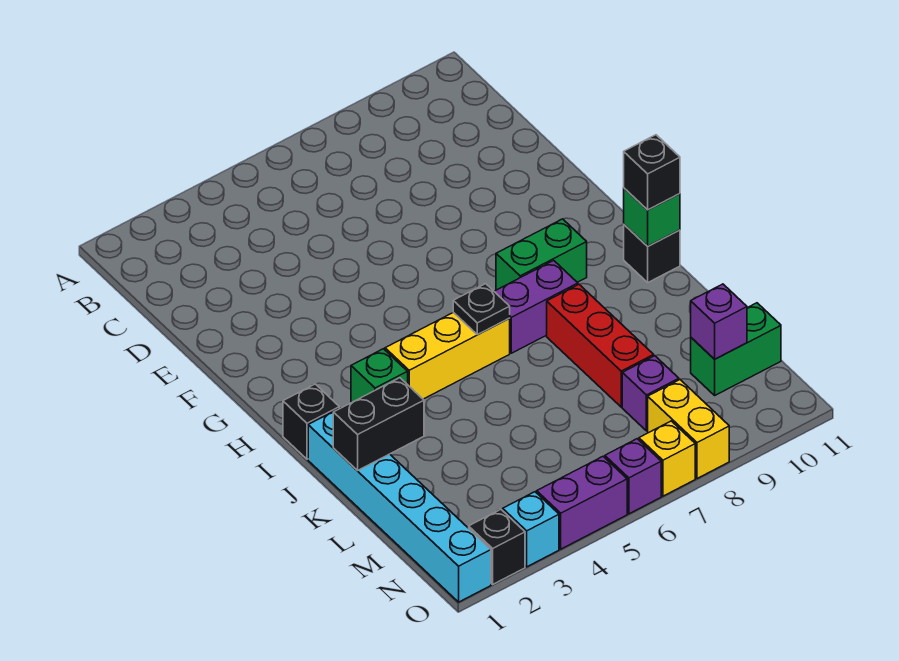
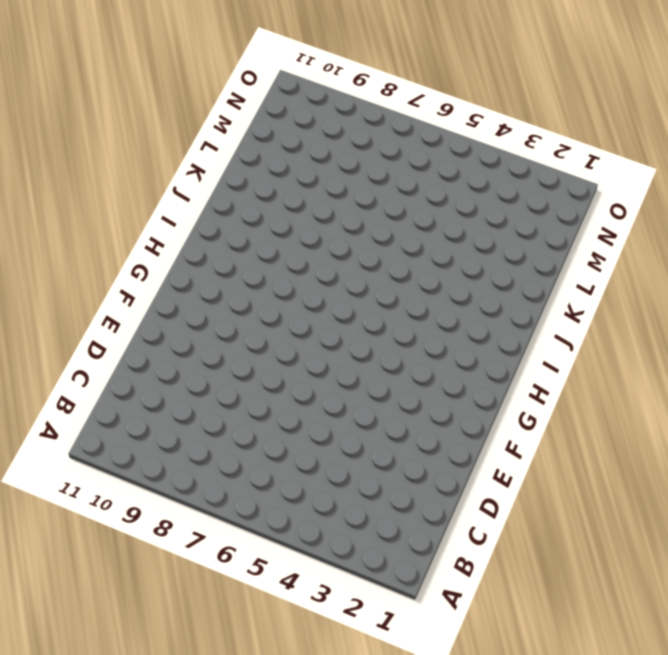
none -> green brick H8:H9 level 1
none -> black brick I1 level 1
none -> green brick I3 level 1

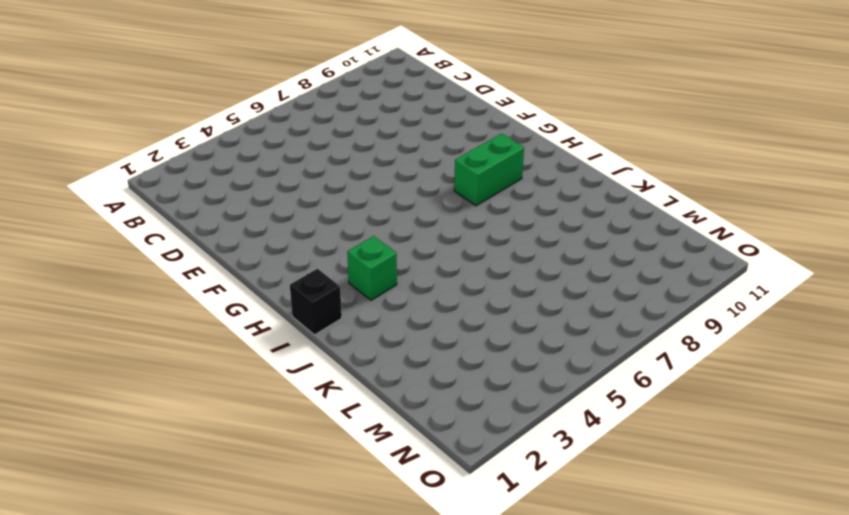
none -> yellow brick I4:I6 level 1
none -> purple brick I7:I8 level 1
none -> black brick I11 level 1

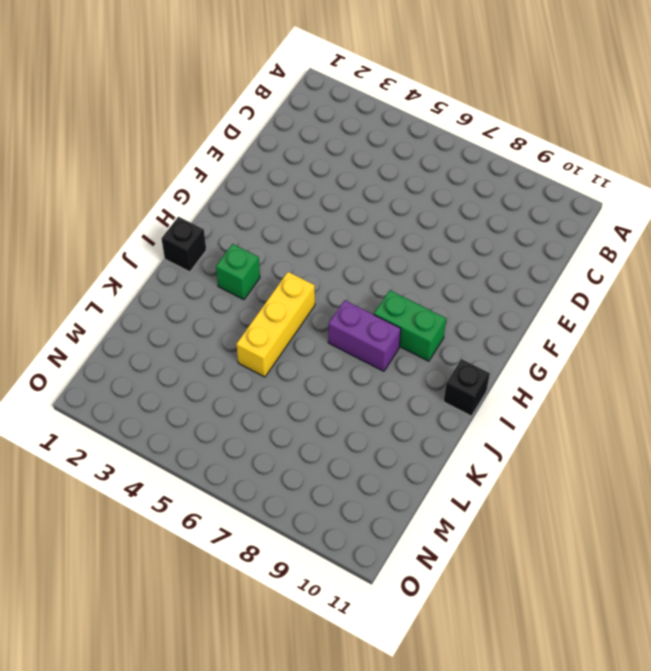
yellow brick I5:K5 level 1 -> yellow brick I4:I6 level 1
none -> cyan brick J1:O1 level 1
none -> red brick J8:L8 level 1
none -> purple brick M8 level 1

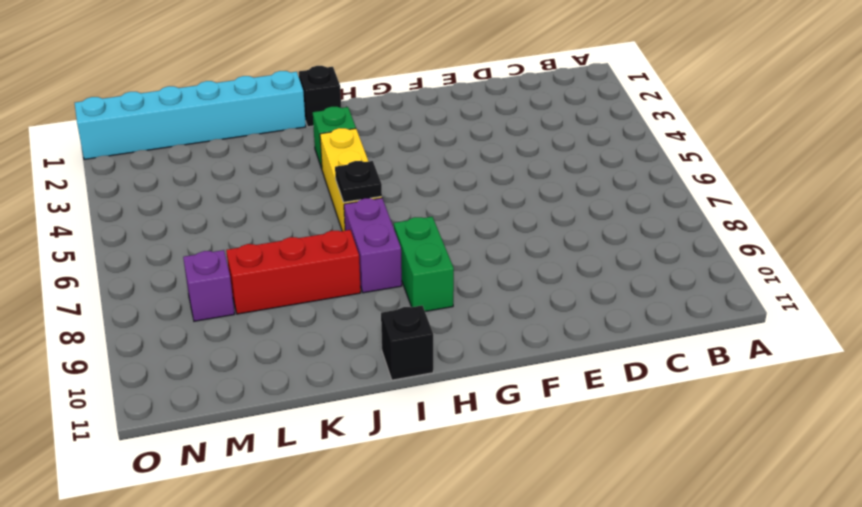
none -> green brick M10:M11 level 1
none -> yellow brick N8:O8 level 1
none -> black brick O2 level 1

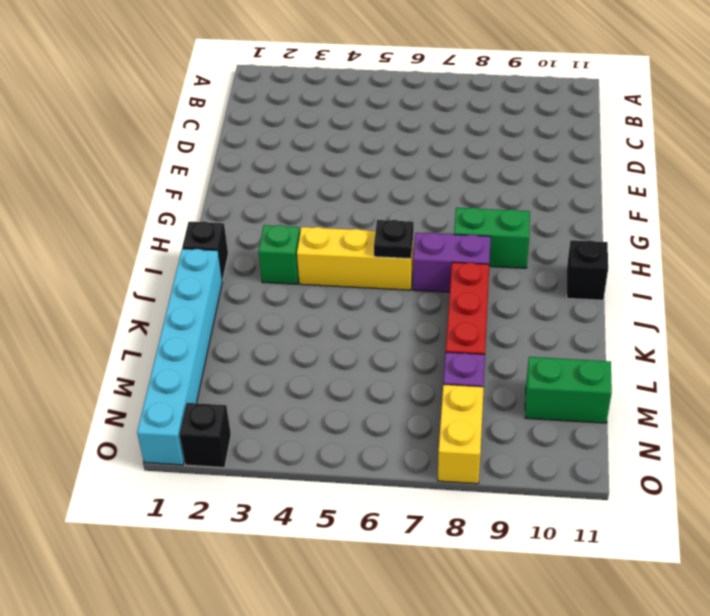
none -> cyan brick O3 level 1
none -> purple brick O4:O5 level 1
none -> purple brick O6 level 1

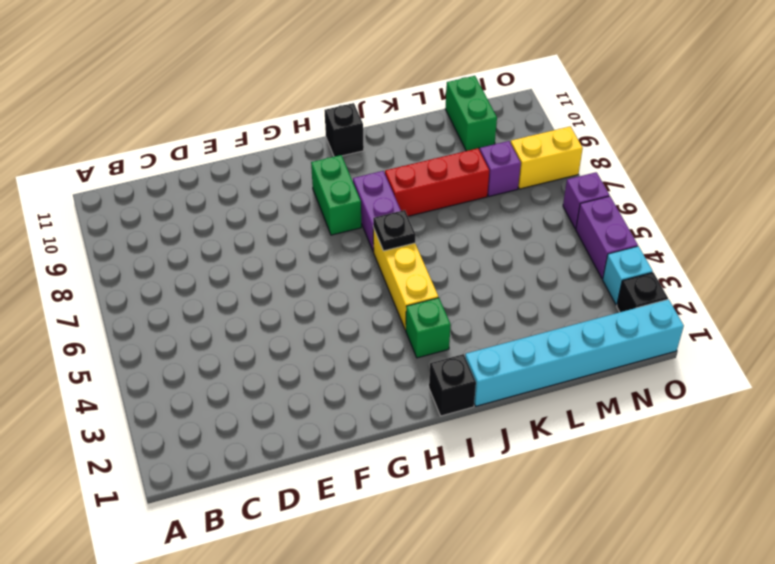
none -> yellow brick O7 level 1
none -> green brick I11 level 2
none -> black brick K1:K2 level 2

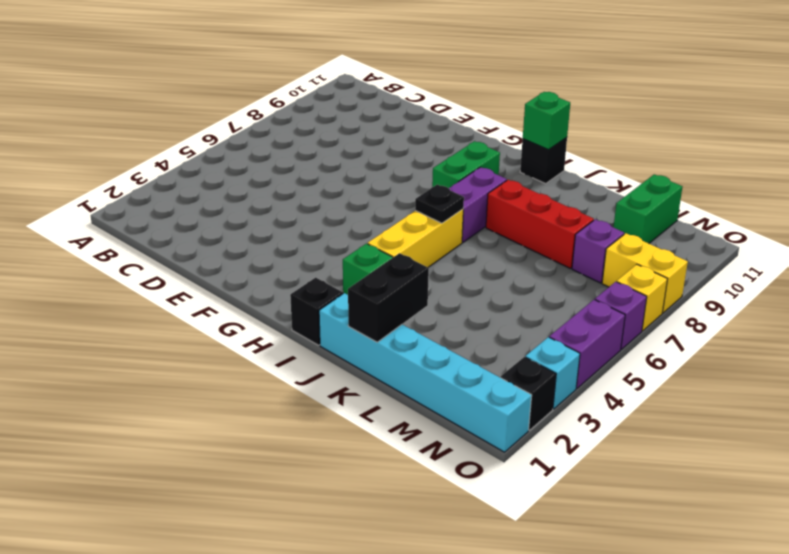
none -> purple brick M10 level 2
none -> black brick I11 level 3

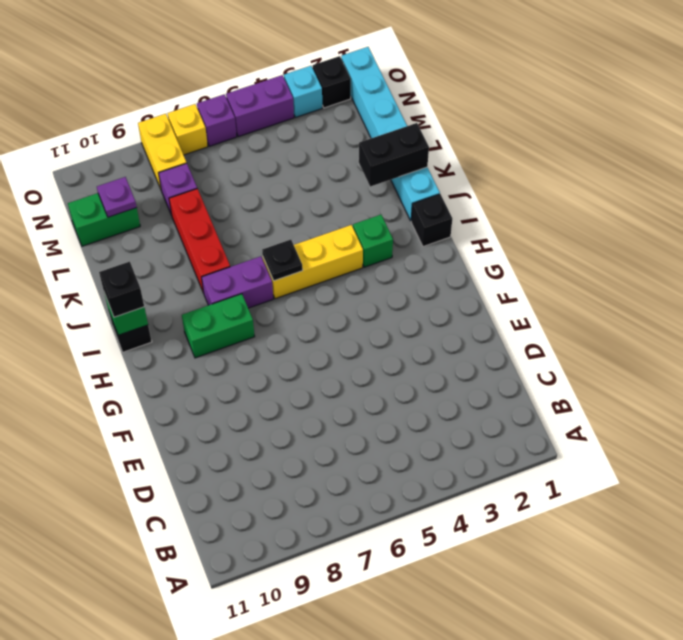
purple plate M10 level 2 -> purple brick M10 level 2

